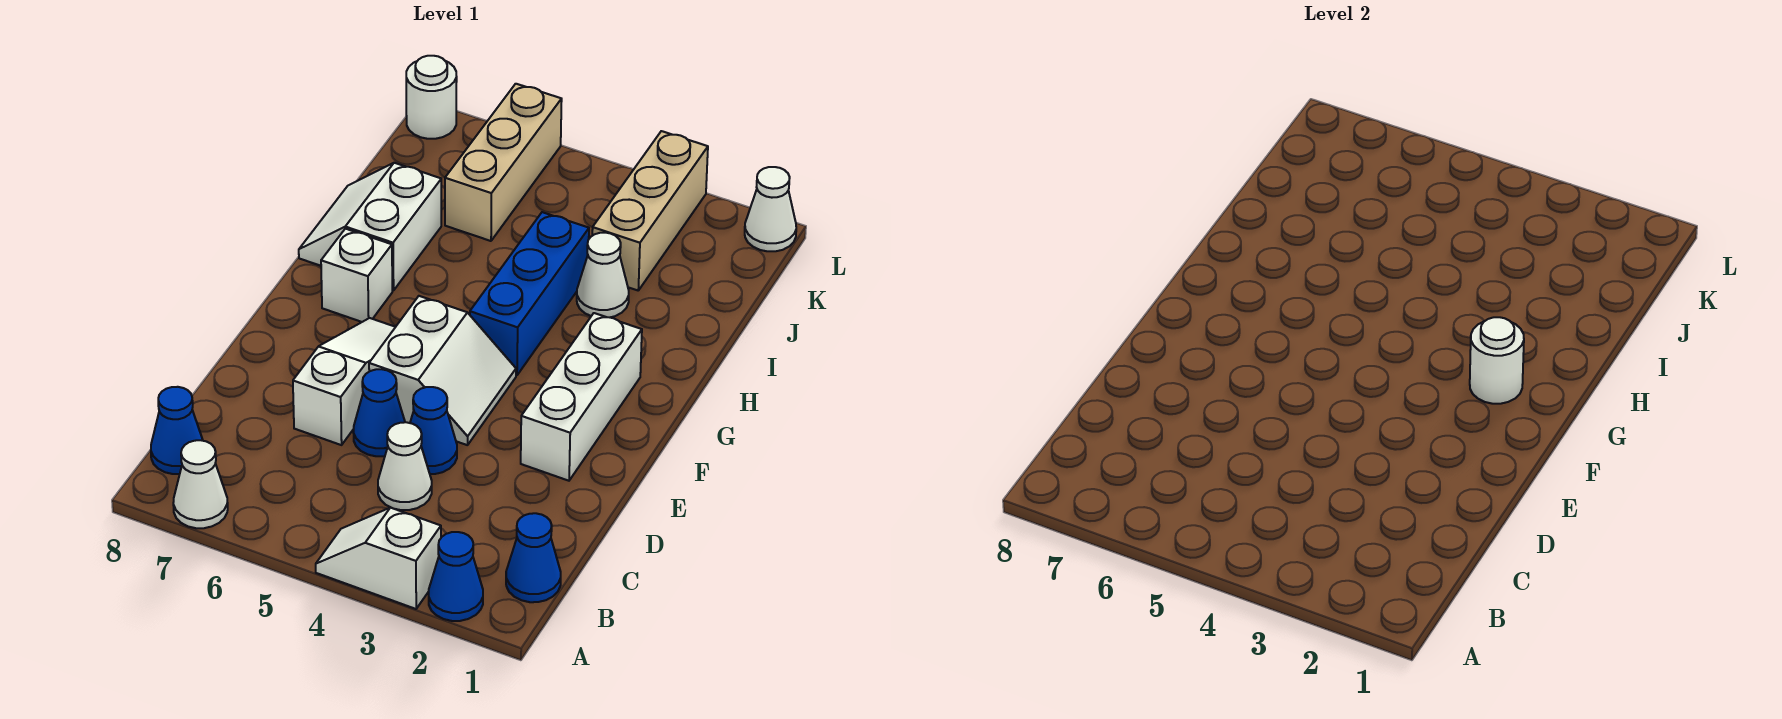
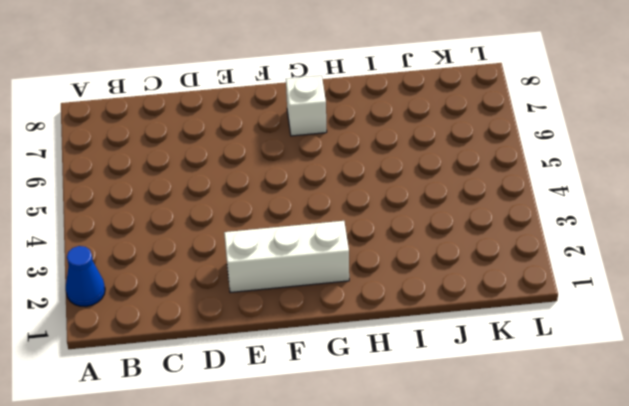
none -> white slope A3:A4 level 1 top 3
none -> white cone A7 level 1
none -> blue cone B1 level 1

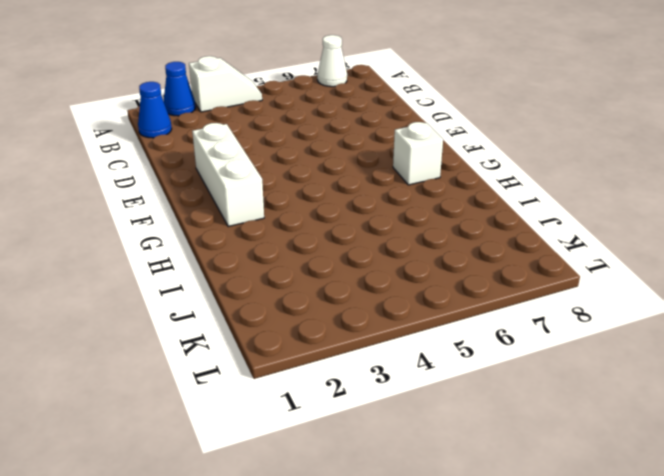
none -> blue cone B8 level 1
none -> white cone C4 level 1
none -> blue cone D4 level 1

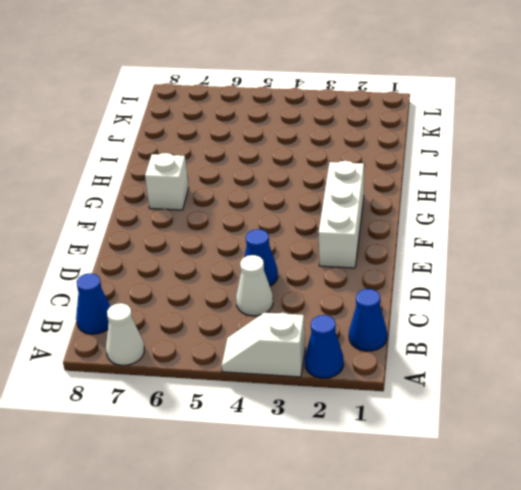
none -> blue cone D5 level 1
none -> white slope D6:F6 level 1 top D
none -> white slope E4:F5 level 1 top 5

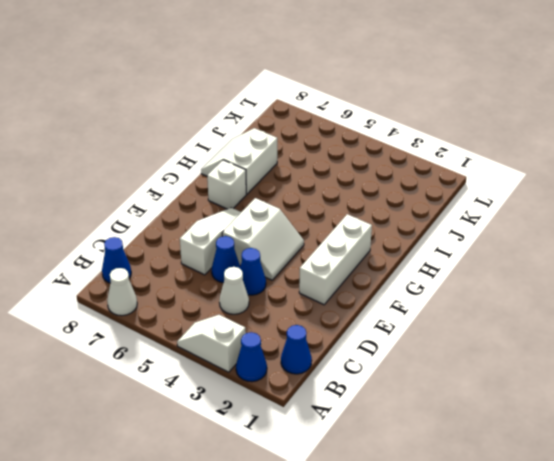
none -> blue brick G4:I4 level 1
none -> white cone I3 level 1
none -> tan brick J3:L3 level 1

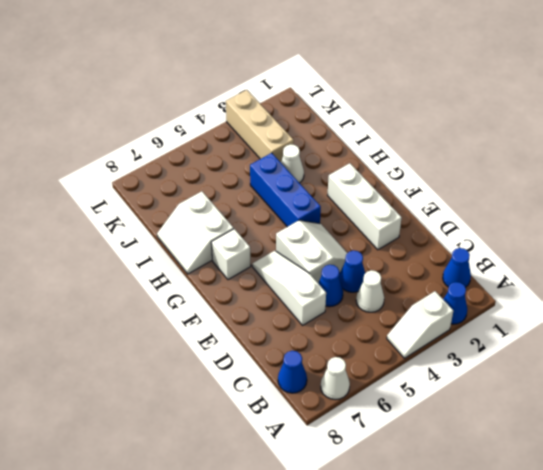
none -> tan brick J6:L6 level 1
none -> white cone L1 level 1
none -> white round brick L8 level 1

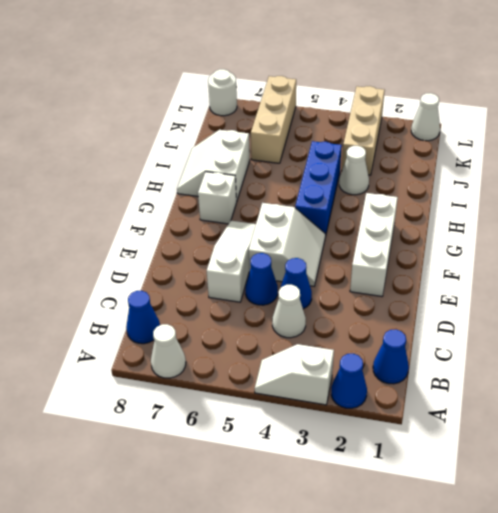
none -> white round brick G2 level 2

